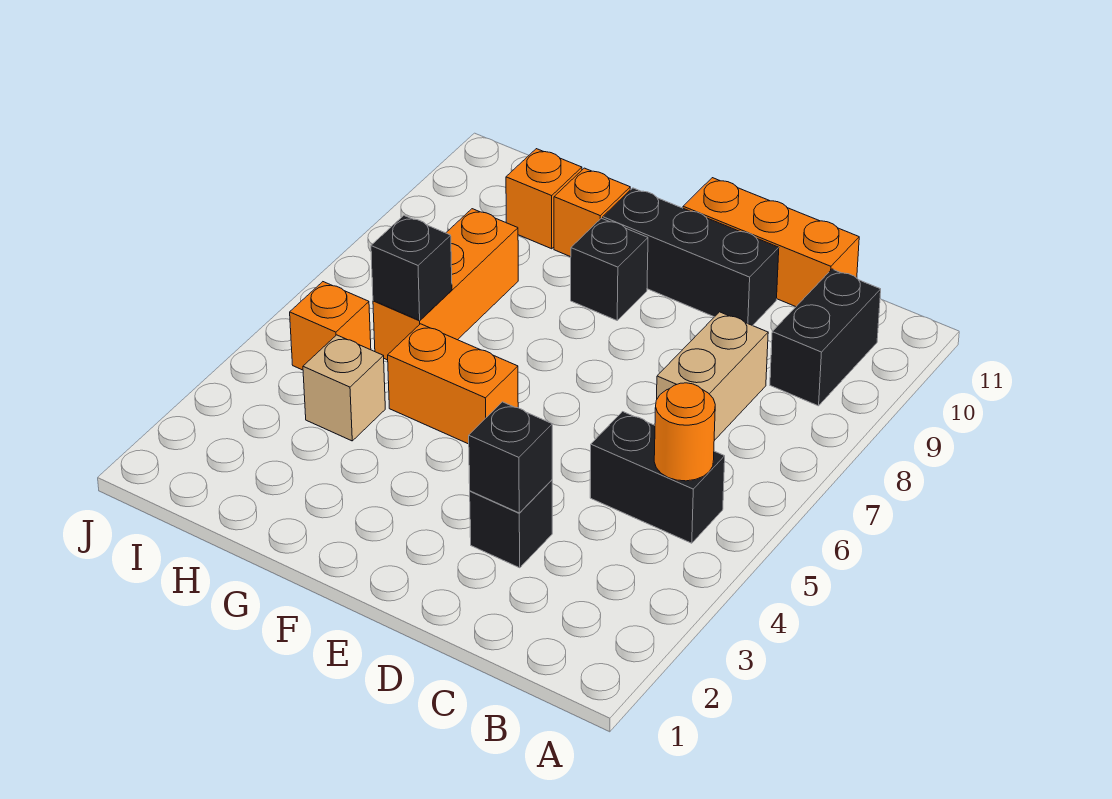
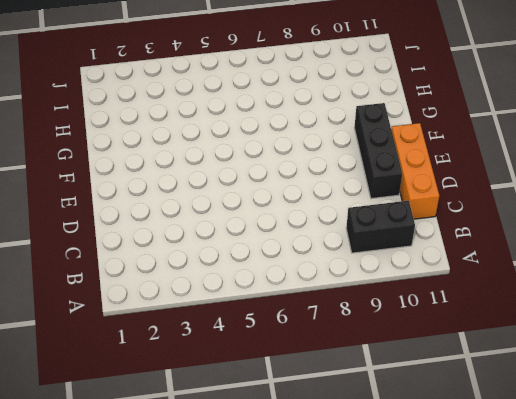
none -> black brick B5:C5 level 1
none -> tan brick C7:C8 level 1
none -> black brick D3 level 1

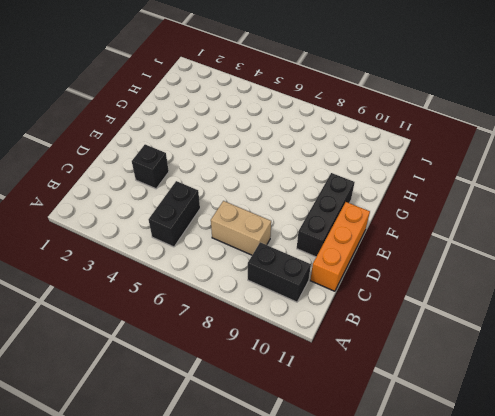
none -> orange brick F5:G5 level 1
none -> black brick F9 level 1
none -> orange brick G10 level 1

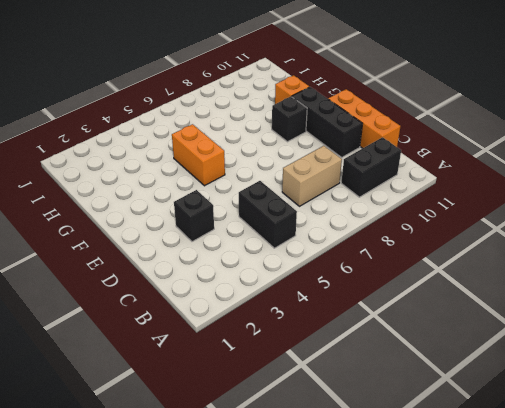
none -> tan brick H4 level 1
none -> orange brick H6:H8 level 1
none -> orange brick H10 level 1

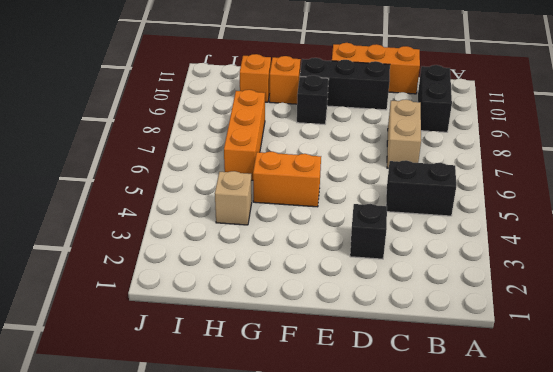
none -> orange brick I5 level 1
none -> orange round brick B5 level 2
none -> black brick D3 level 2

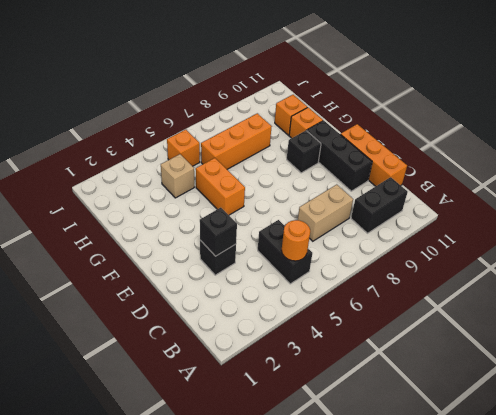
none -> black brick H6 level 2

